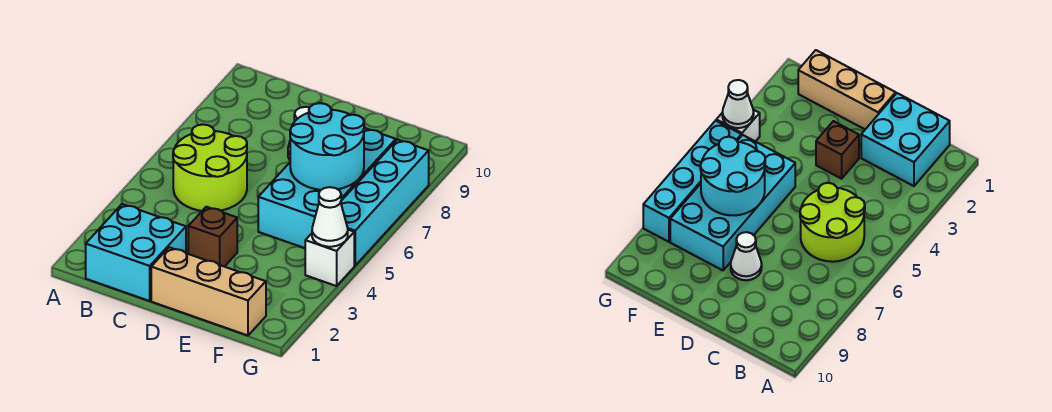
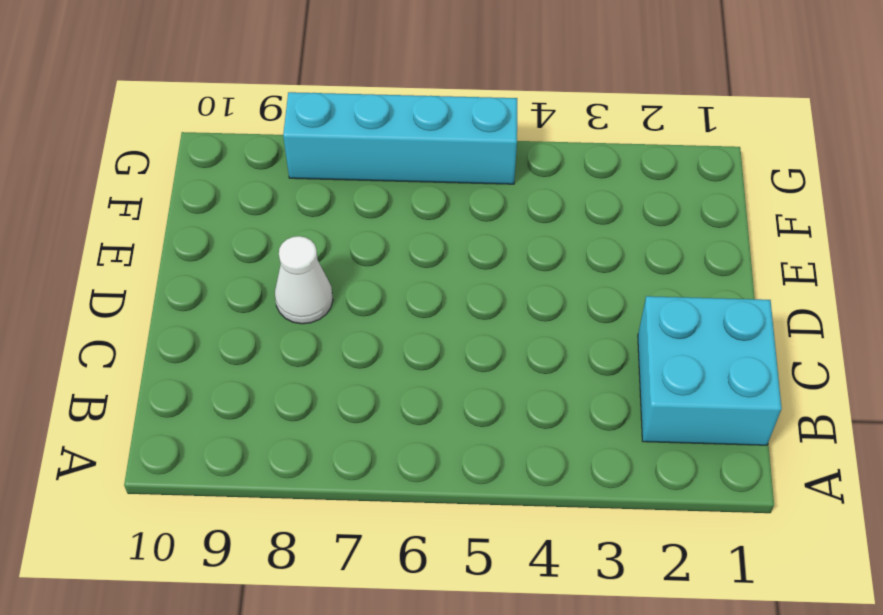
none -> lime round brick B5:C6 level 1
none -> tan brick D1:F1 level 1

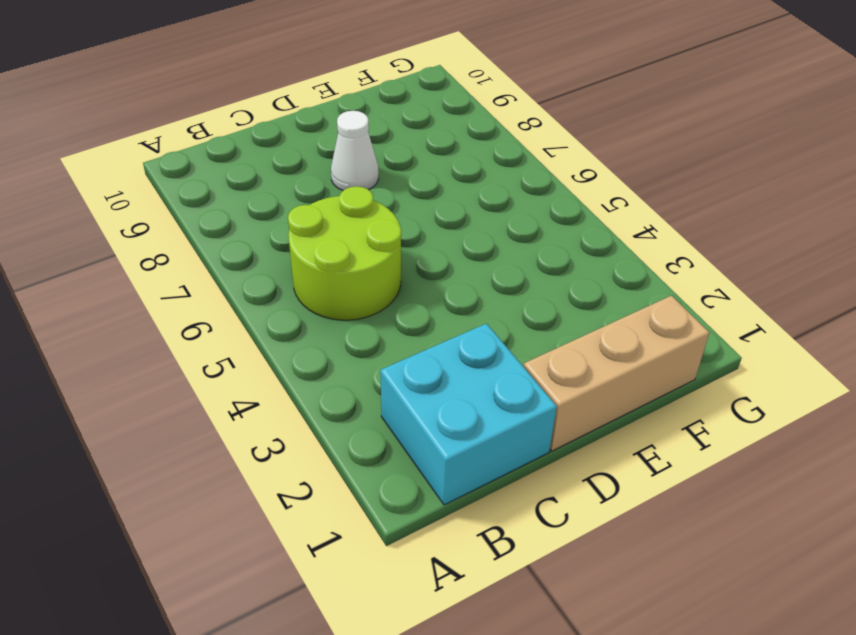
none -> brown brick D3 level 1
none -> cyan brick E5:F8 level 1

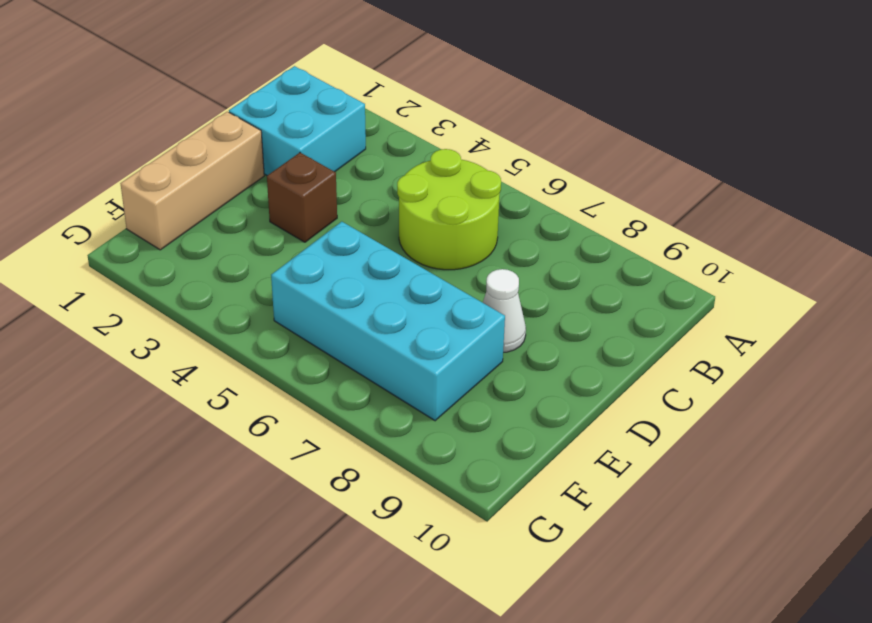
none -> white brick G4 level 1
none -> cyan brick G5:G8 level 1

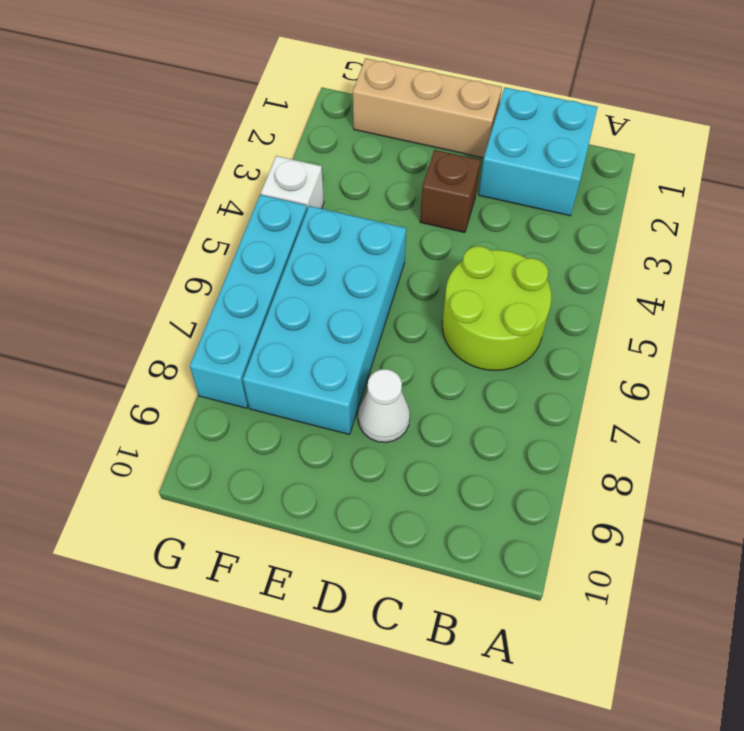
none -> cyan round brick E6:F7 level 2
none -> white cone G4 level 2

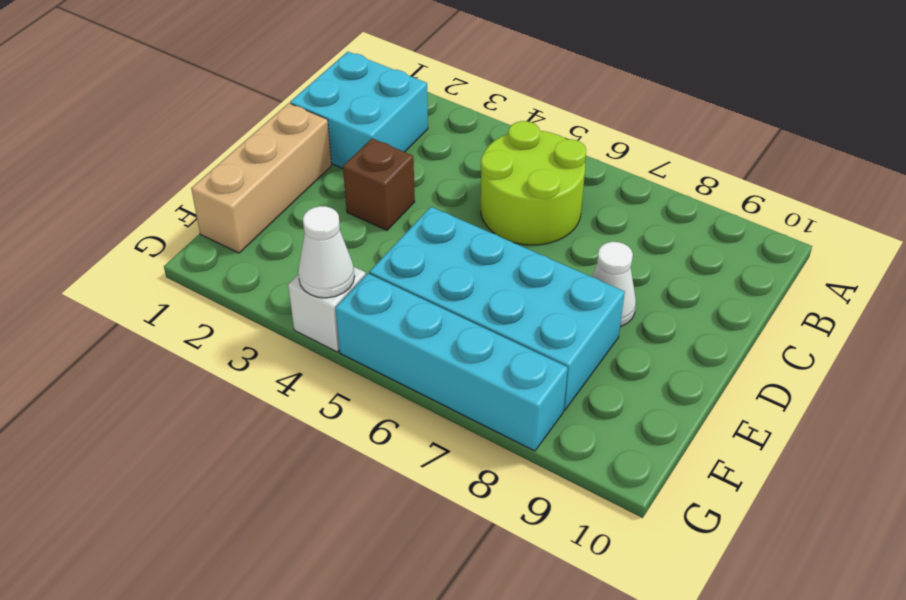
none -> cyan round brick E6:F7 level 2

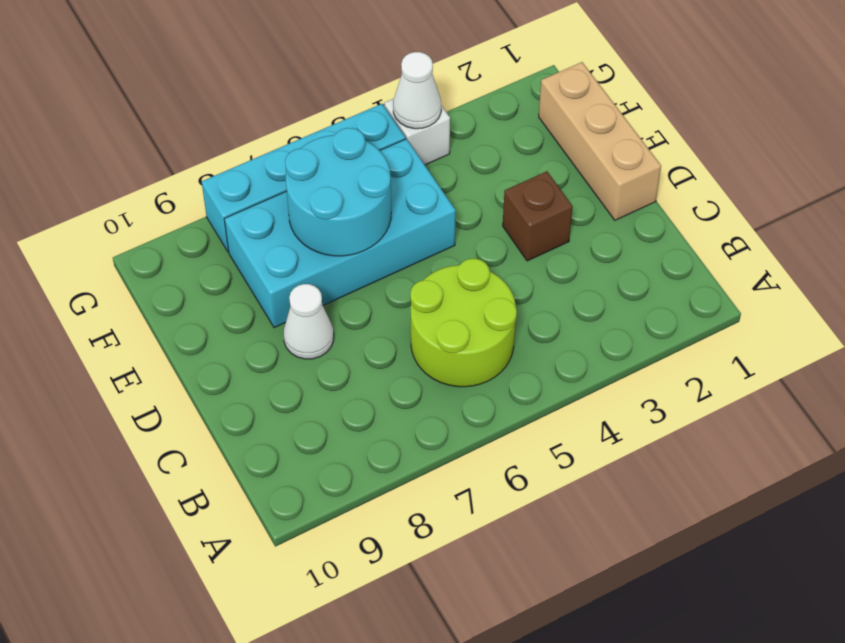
none -> cyan brick B1:C2 level 1

